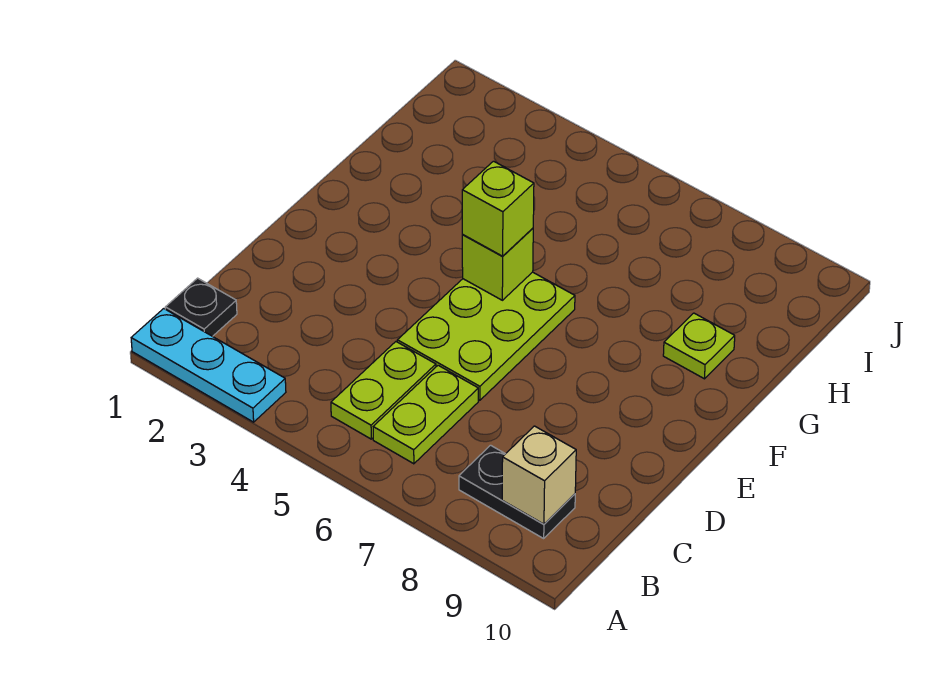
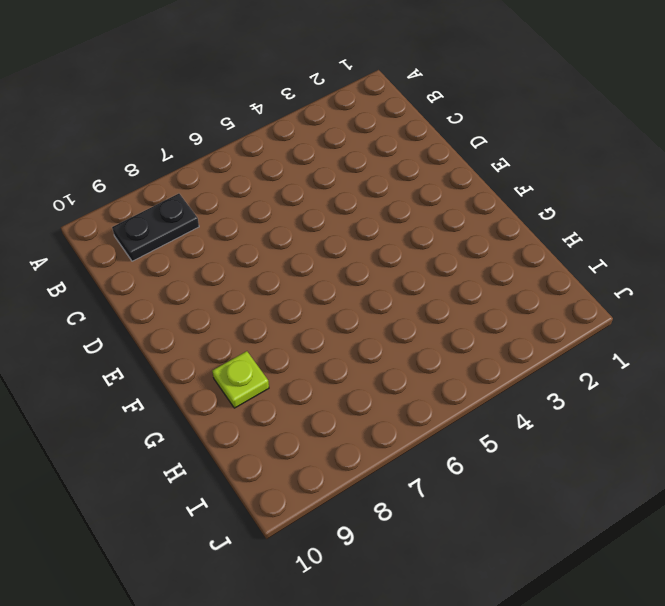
none -> cyan plate A1:A3 level 1
none -> black plate B1 level 1

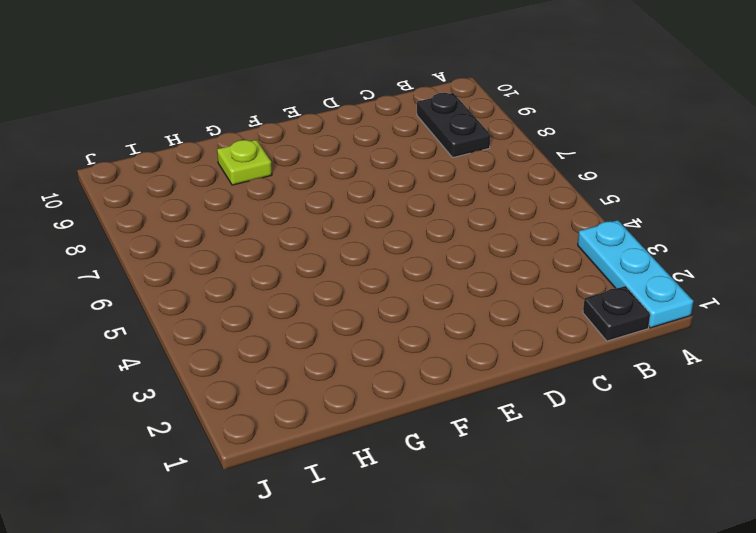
none -> lime plate B5:C5 level 1
none -> lime plate B6:C6 level 1

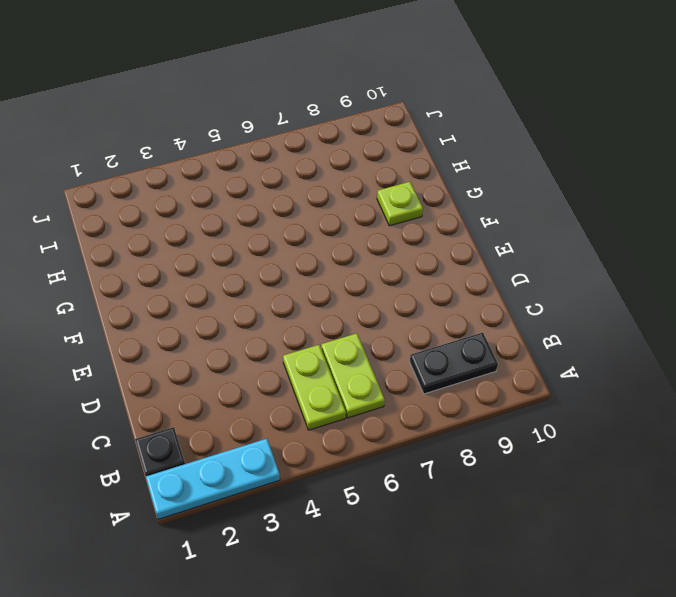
none -> lime plate D5:F6 level 1
none -> tan brick B9 level 2

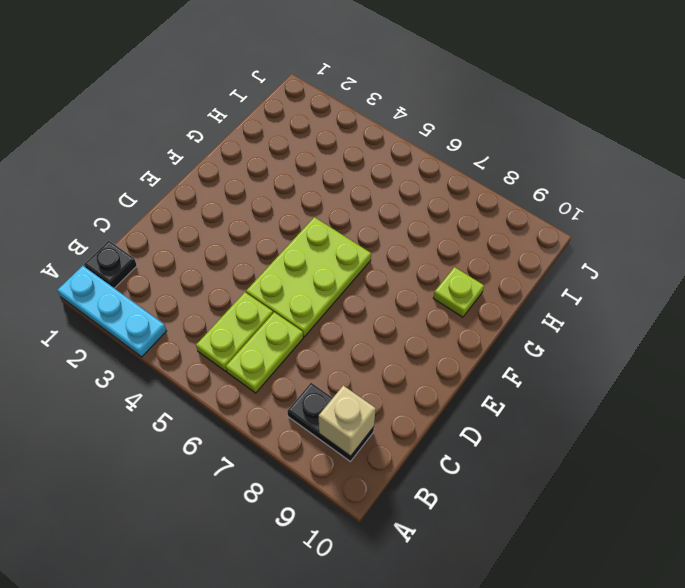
none -> lime brick F5 level 2
none -> lime brick F5 level 3

